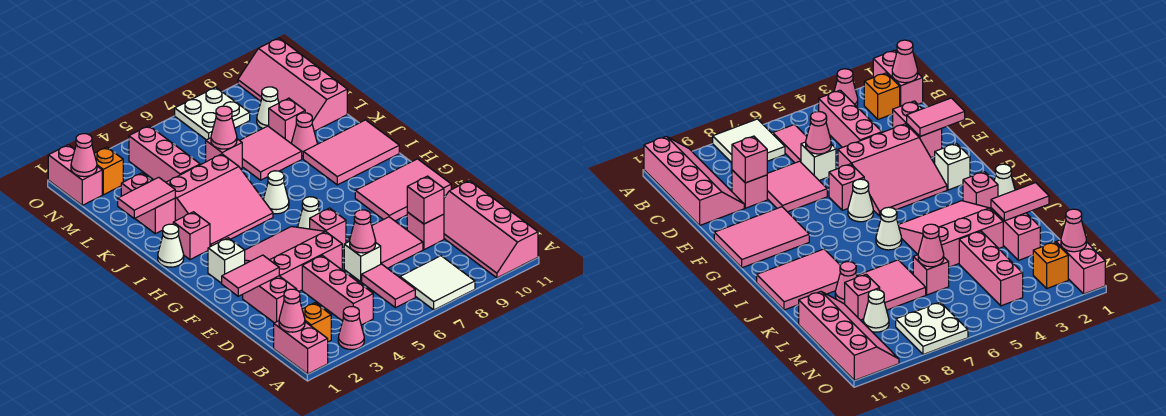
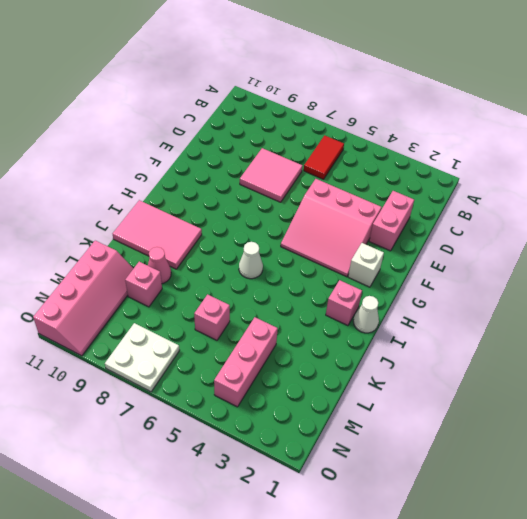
red tile B6:C6 level 1 -> pink tile B6:C6 level 1
none -> pink brick A1:B1 level 1
none -> pink cone A3 level 1
none -> white tile A7:B8 level 1
none -> pink slope A10:D11 level 1 top 11

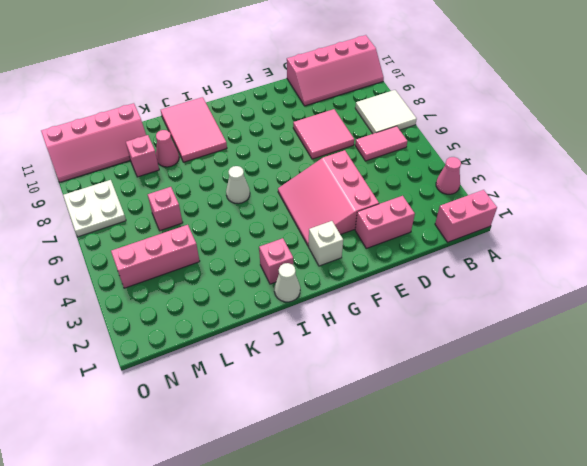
none -> orange brick B2 level 1
none -> pink brick B4:D4 level 1
none -> white brick D6 level 1
none -> pink brick D9 level 1

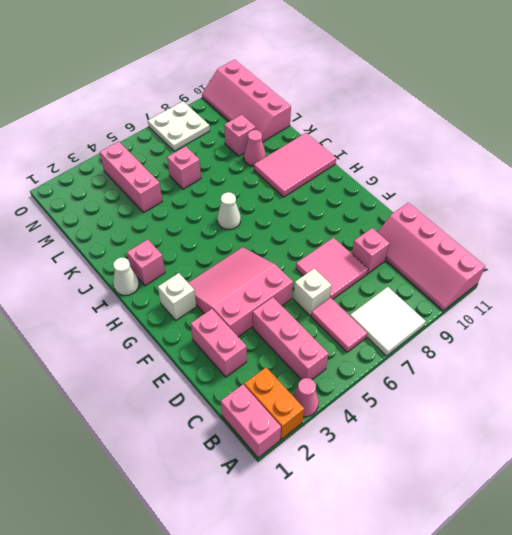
orange brick A2:B2 level 1 -> orange brick B2 level 1
none -> pink brick F6 level 1
none -> pink tile F9:G11 level 1
none -> white cone G6 level 1
none -> pink slope I3:K5 level 1 top K

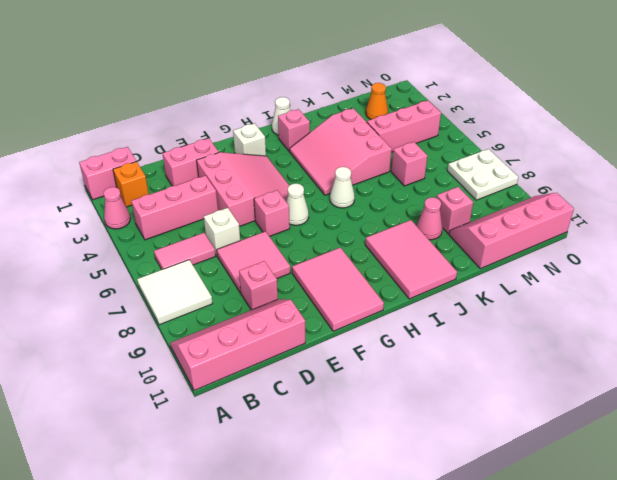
orange cone M2 level 1 -> none
none -> pink brick K2:L2 level 1
none -> pink tile K7:L8 level 1
none -> white cone M9 level 1
none -> pink brick N1:O1 level 1

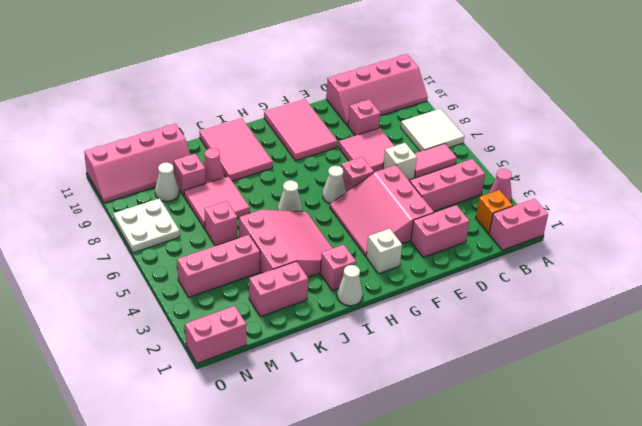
none -> orange brick N2 level 1
none -> pink cone B1 level 2
none -> pink cone D6 level 2
none -> pink brick D9 level 2

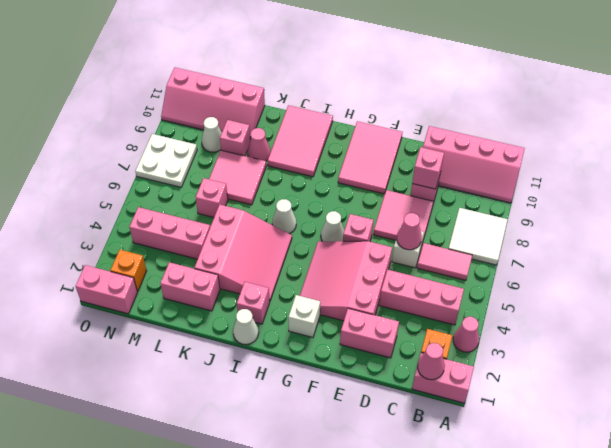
none -> pink tile E1:E2 level 2
none -> pink tile K1:K2 level 2
none -> pink cone L6 level 2
none -> pink cone N1 level 2

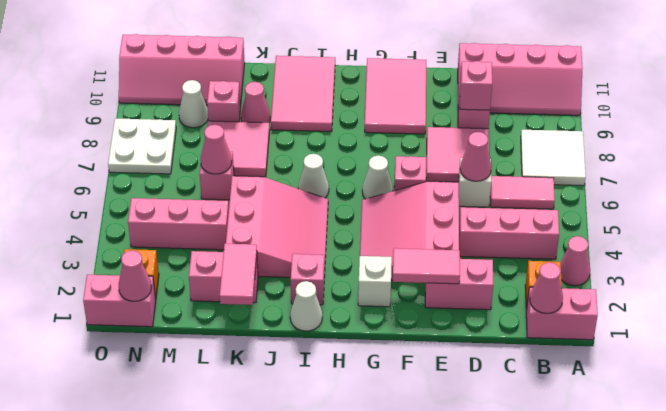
pink tile E2:F2 level 2 -> pink tile E1:E2 level 2

